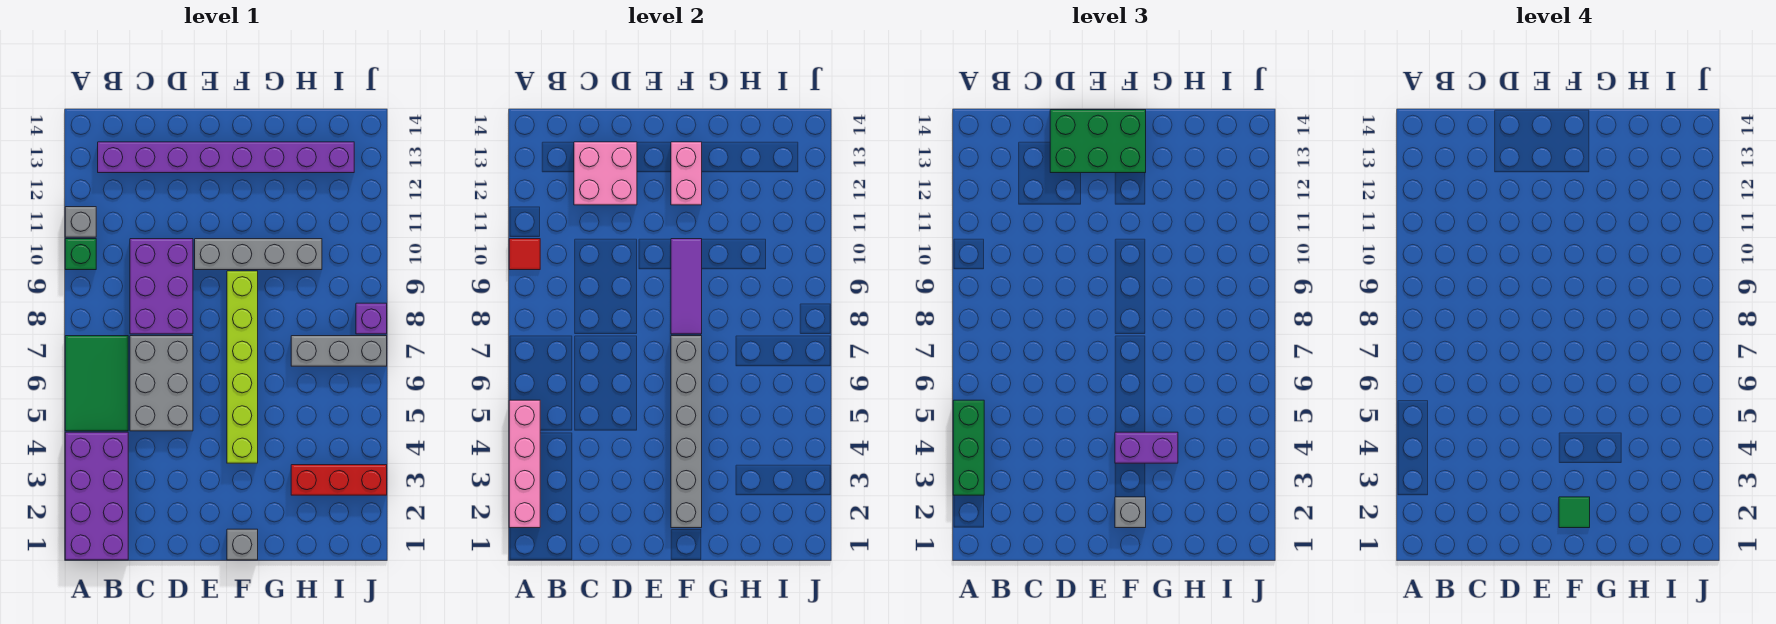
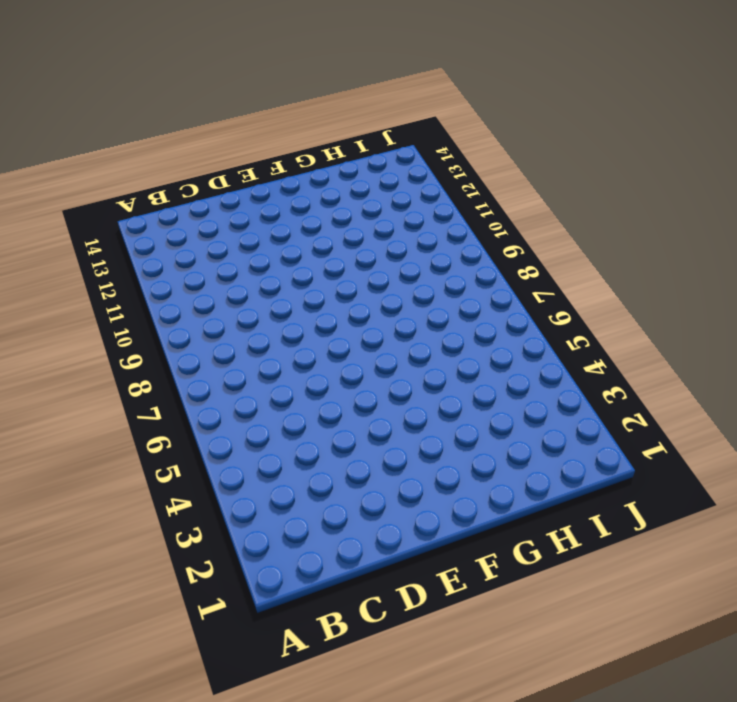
none -> purple brick A1:B4 level 1
none -> green tile A5:B7 level 1
none -> green brick A10 level 1

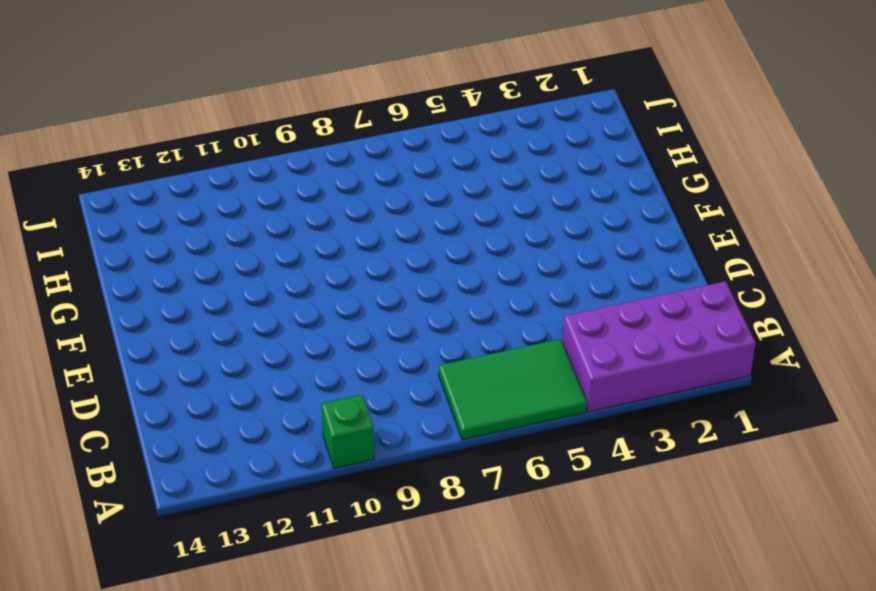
none -> grey brick A11 level 1
none -> purple brick B13:I13 level 1
none -> grey brick C5:D7 level 1

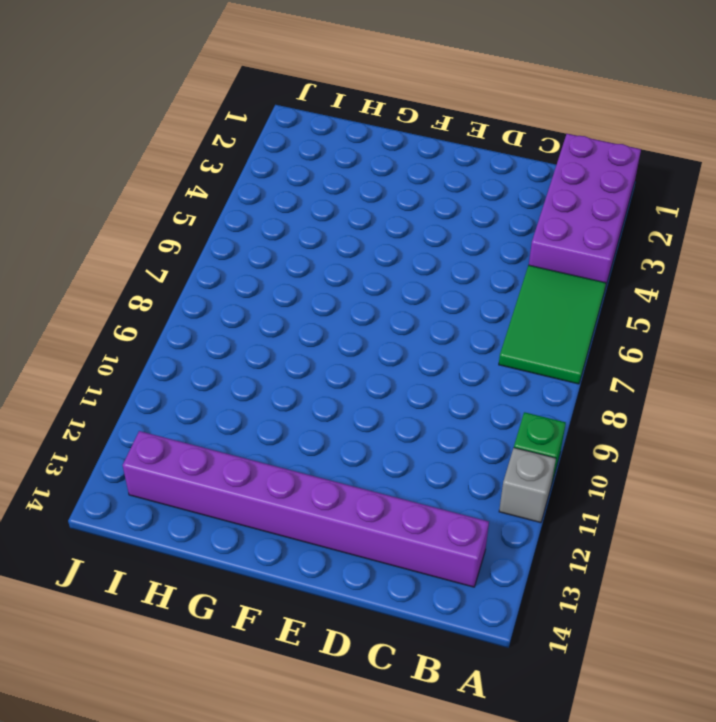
none -> grey brick C5:D7 level 1
none -> purple brick C8:D10 level 1
none -> grey brick E10:H10 level 1

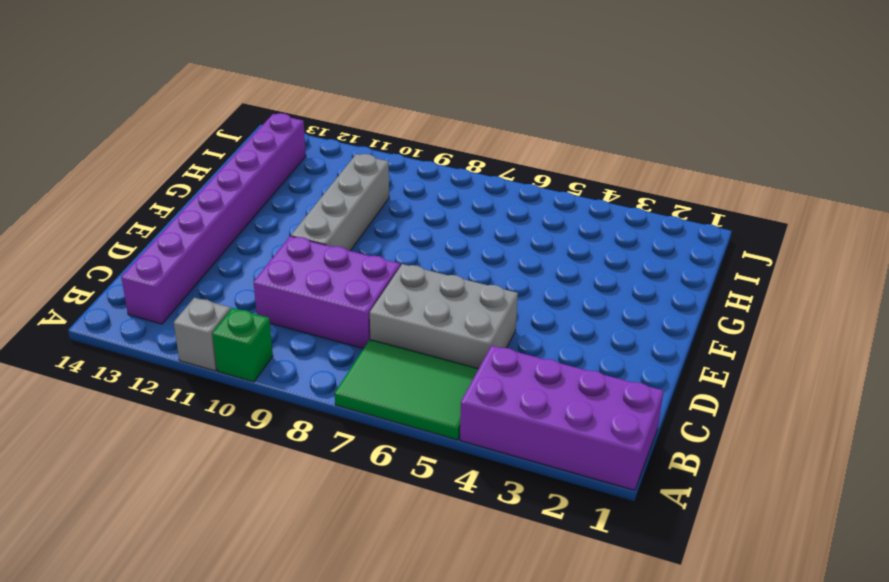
none -> grey brick F1 level 1
none -> lime brick F4:F9 level 1
none -> red brick H3:J3 level 1

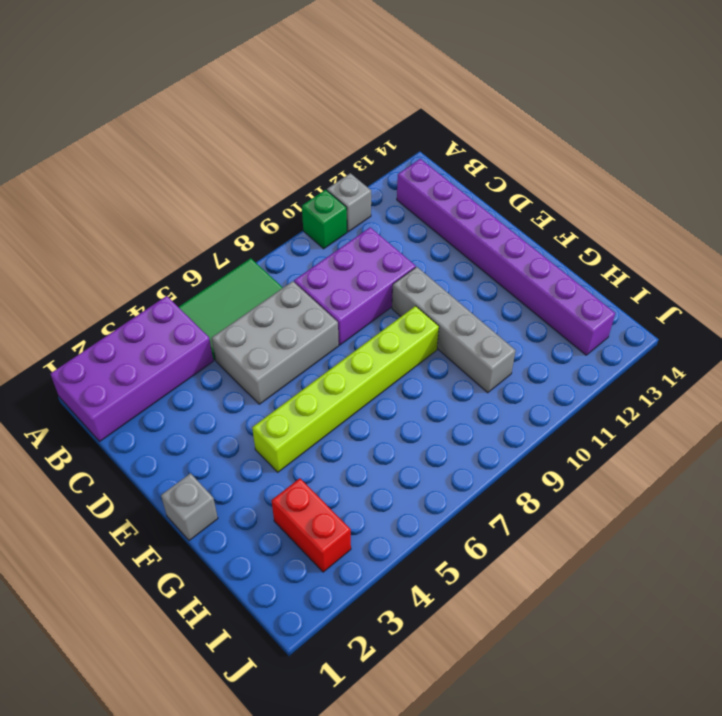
red brick H3:I3 level 1 -> red brick H3:J3 level 1
none -> grey brick H7:J7 level 1
none -> purple brick J8 level 1
none -> pink brick A2:A5 level 2

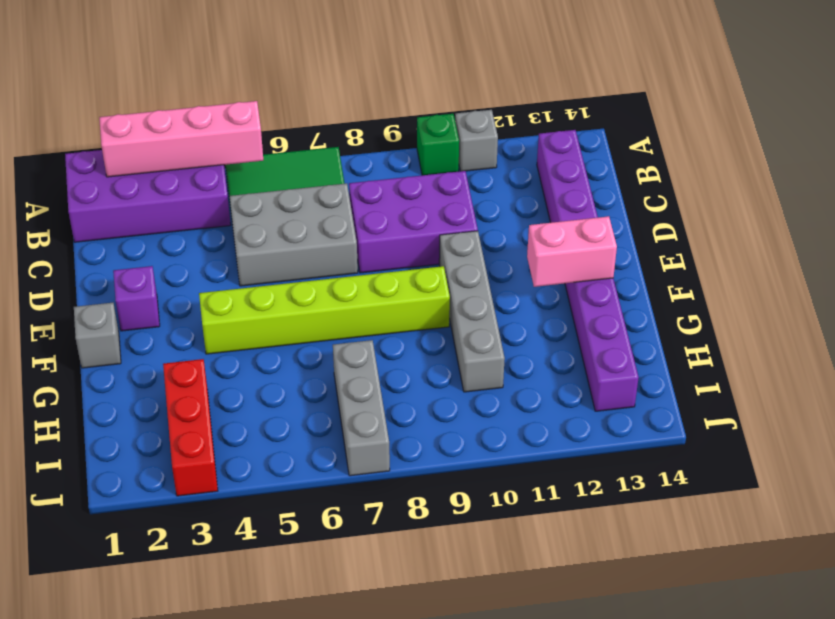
purple brick E2 level 1 -> purple brick J8 level 1
none -> red tile A10 level 2
none -> pink brick C12:D13 level 2
none -> grey brick F2:F7 level 2

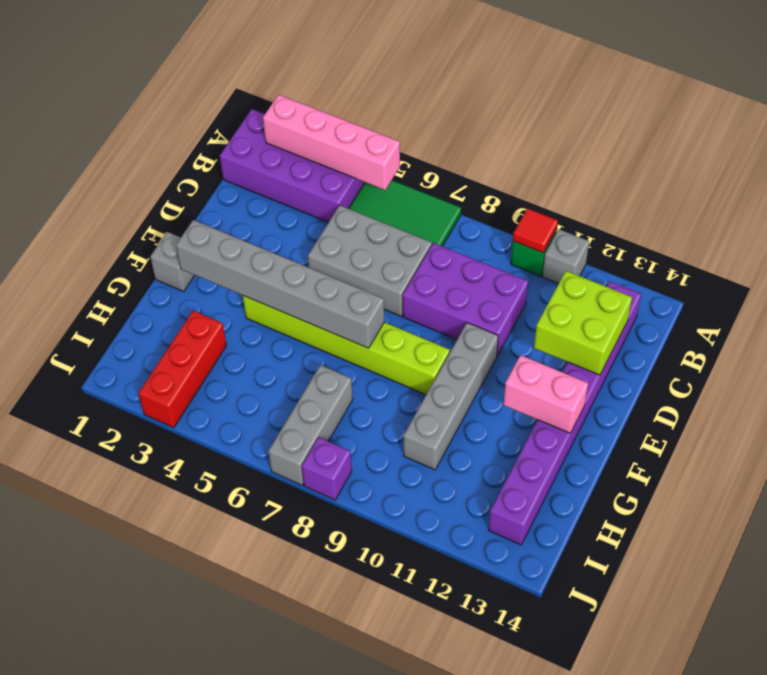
lime brick C12:D13 level 2 -> pink brick C12:D13 level 2
none -> purple tile F8:F10 level 2
none -> green brick A3:A5 level 3
none -> green brick D13:F14 level 3

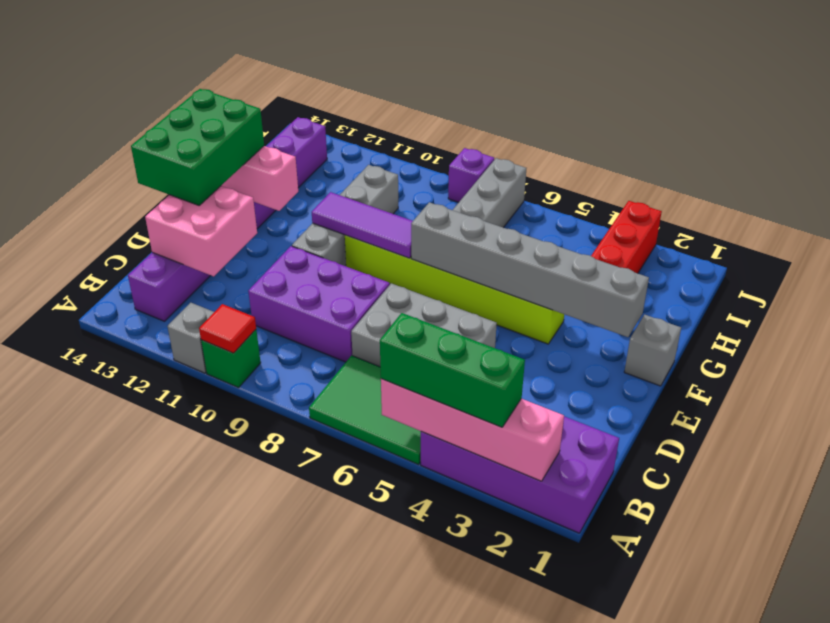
none -> grey brick F2 level 3
none -> purple brick F4:G4 level 3
none -> green tile F2 level 4

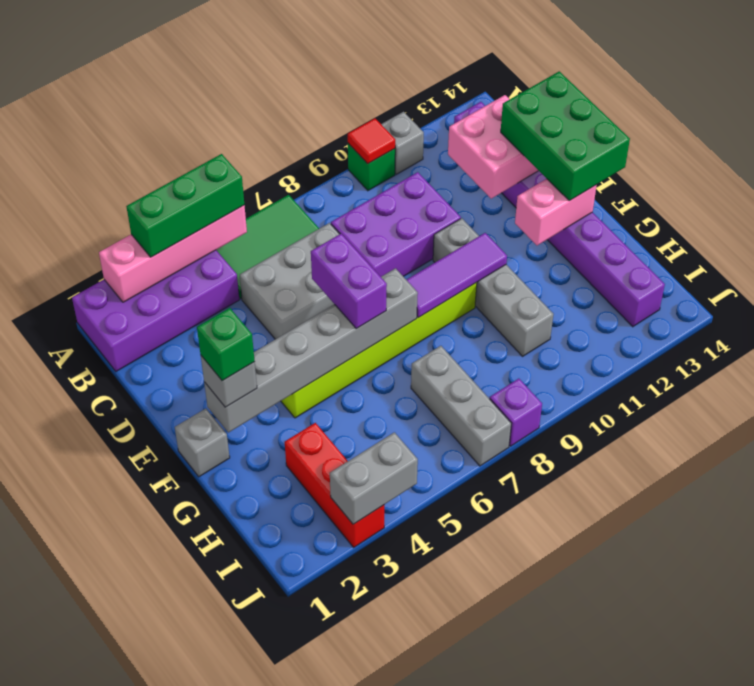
purple brick E6:F6 level 3 -> purple brick F4:G4 level 3
green brick F2 level 4 -> green tile F2 level 4
grey brick J3:J4 level 2 -> none

